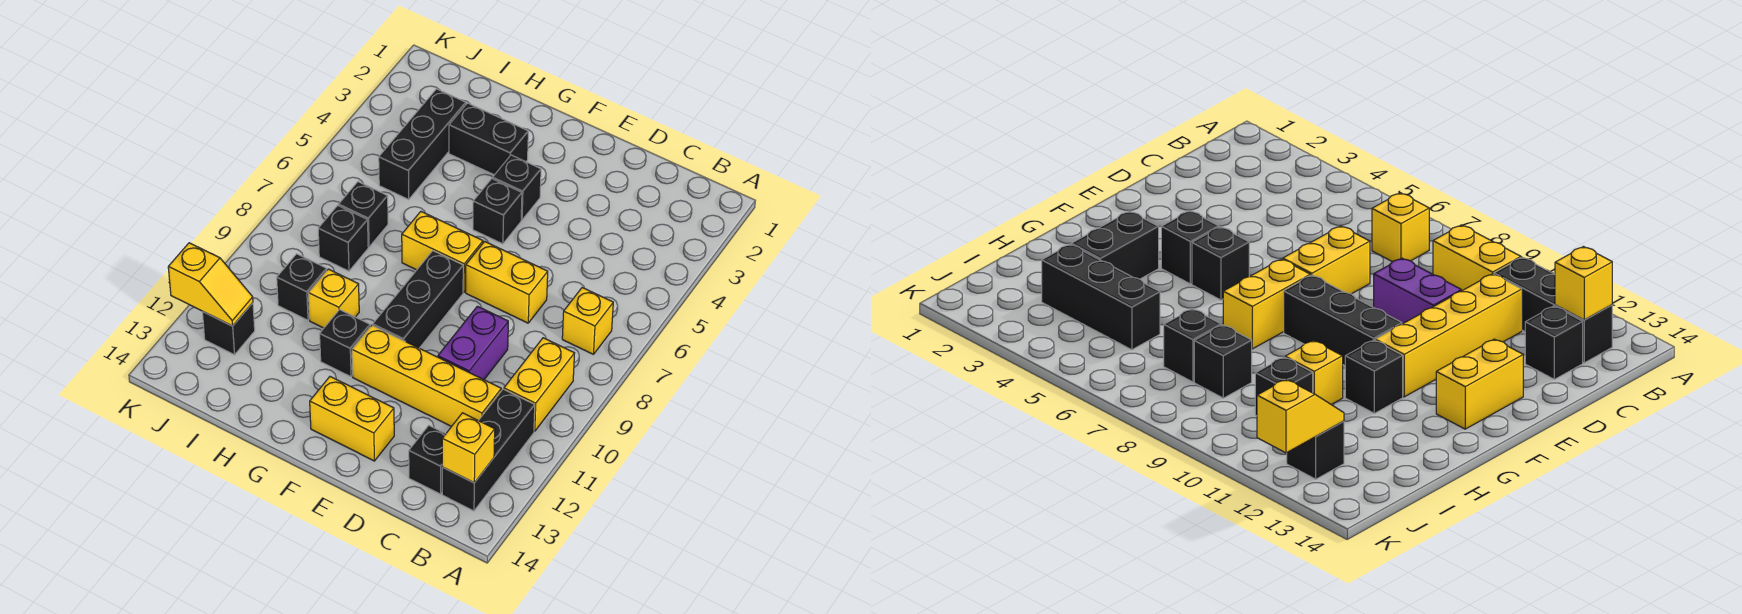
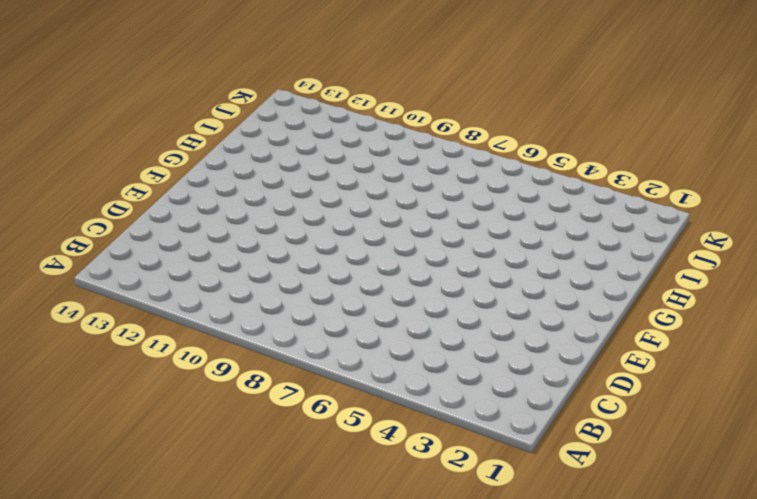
none -> yellow brick B7 level 1
none -> yellow brick B9:B10 level 1
none -> black brick B11:B13 level 1

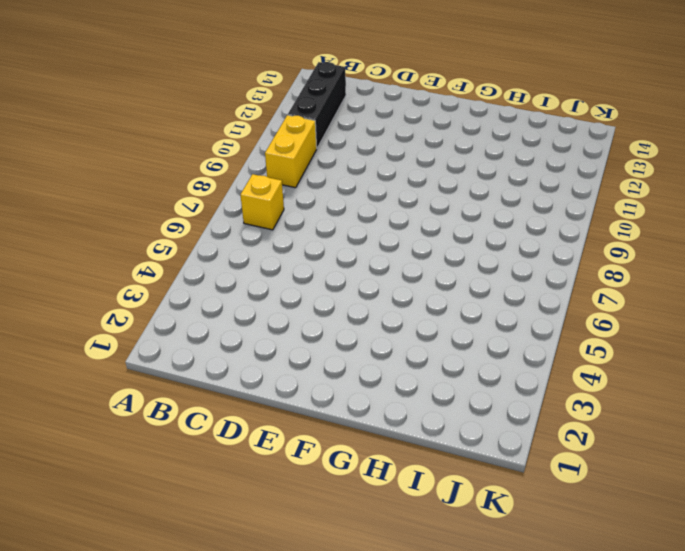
none -> yellow brick C11:F11 level 1
none -> black brick C13 level 1
none -> yellow brick D7:E7 level 1

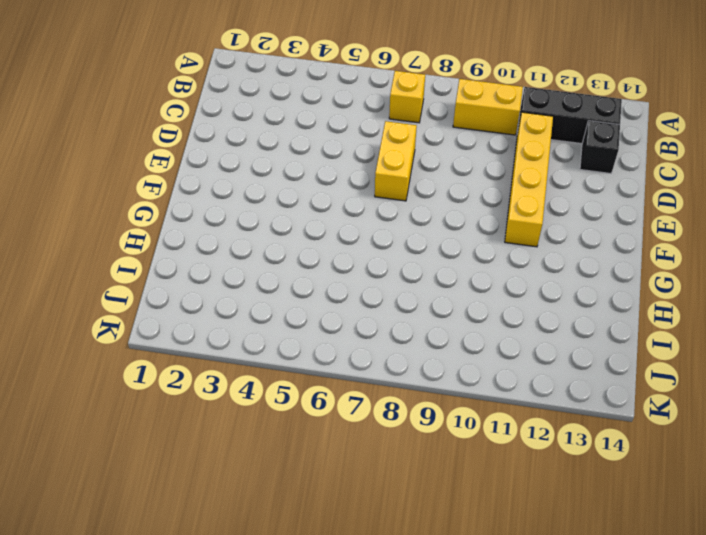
none -> purple brick D9:D10 level 1
none -> yellow brick E13:F13 level 1
none -> black brick F4 level 1

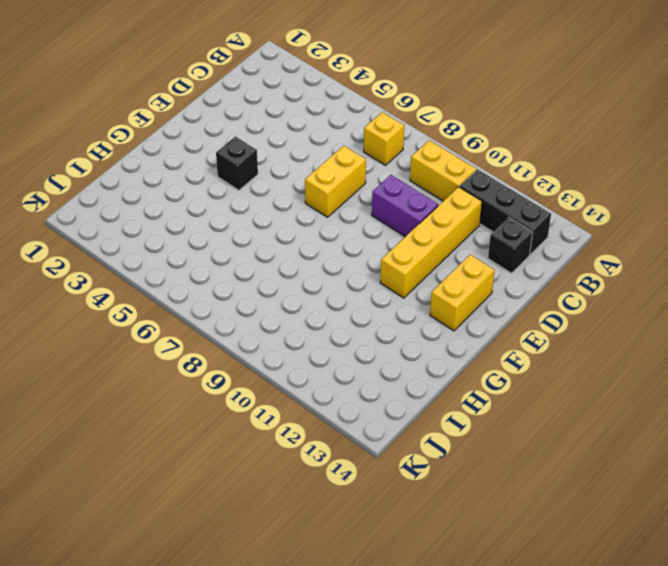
none -> black brick F5 level 1
none -> yellow brick F7:G7 level 1
none -> black brick F8:F10 level 1

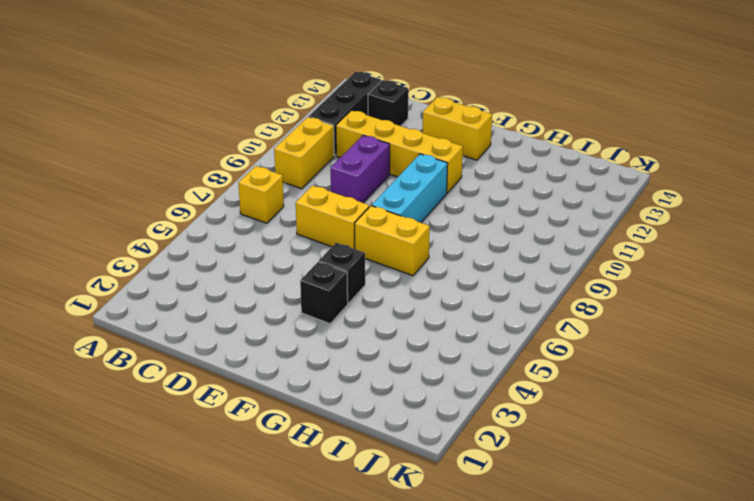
cyan brick F8:F10 level 1 -> black brick F8:F10 level 1
none -> black brick G3:H3 level 1
none -> black brick G11 level 1
none -> yellow brick H10 level 1

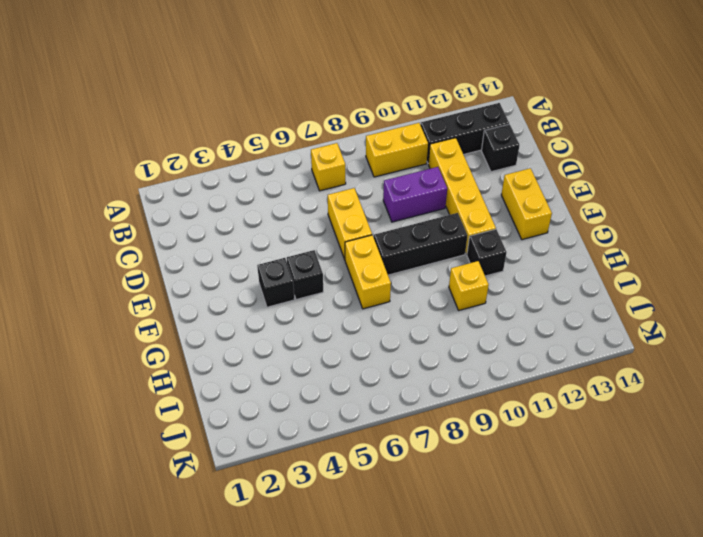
none -> black brick G3:H3 level 1
none -> black brick I3:I5 level 1
none -> black brick I7 level 1

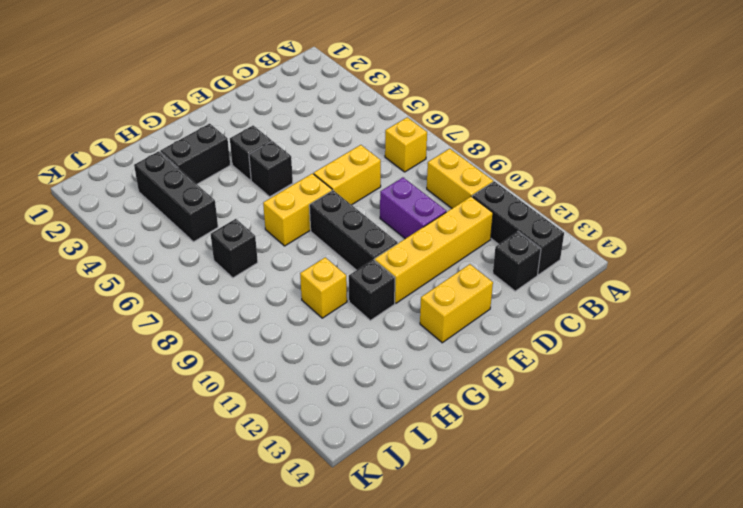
none -> black brick I8 level 1
none -> black brick I10 level 1
none -> black brick J12 level 1

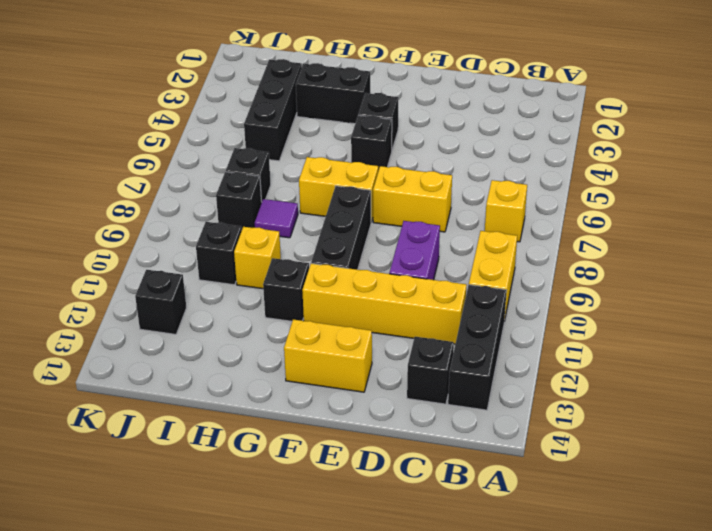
purple tile H8 level 1 -> none
none -> yellow brick B13 level 2
none -> yellow slope J12:K12 level 2 top K

